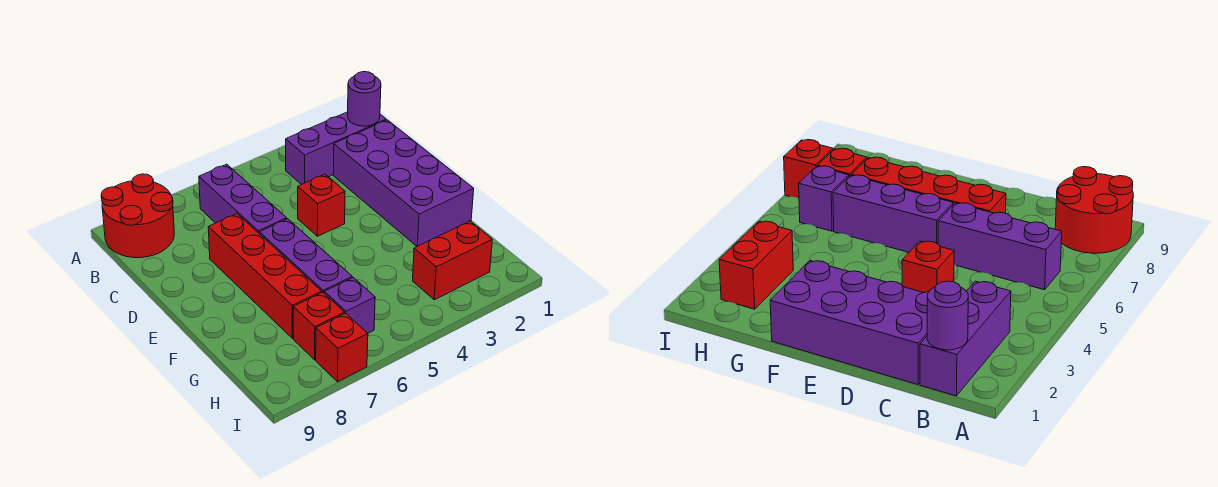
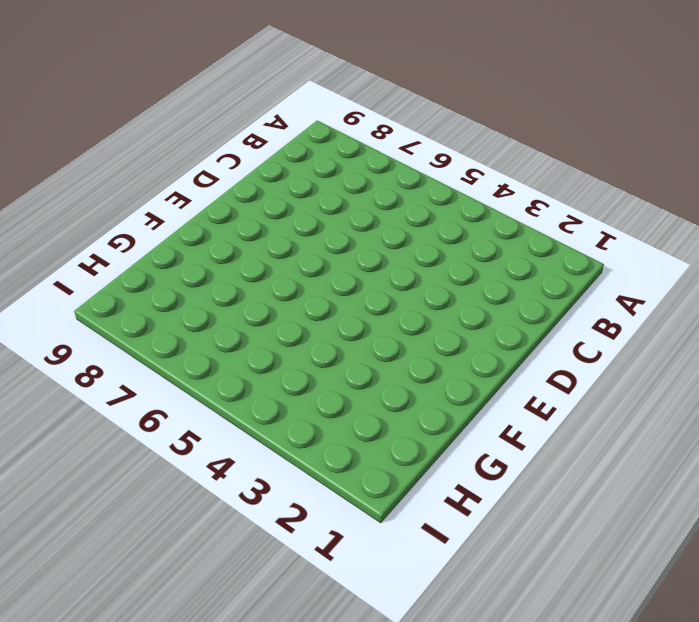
none -> red round brick A8:B9 level 1
none -> purple brick B1:B3 level 1
none -> purple brick B6:D6 level 1

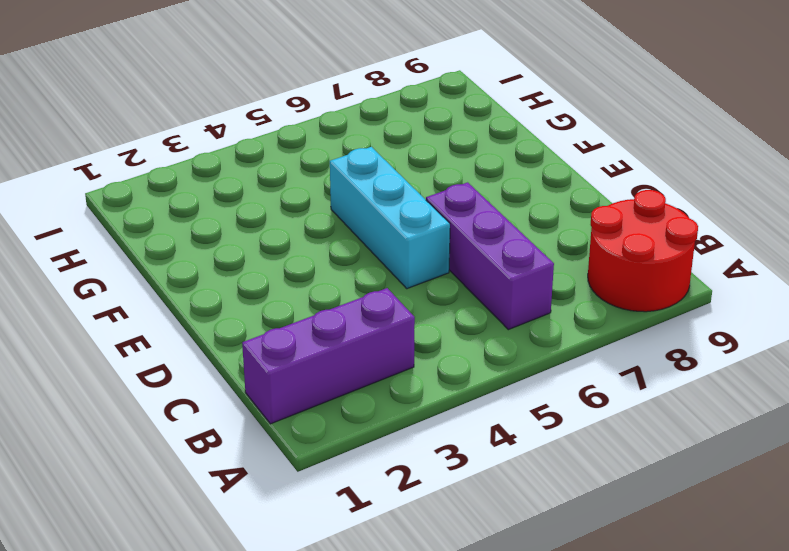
cyan brick D5:F5 level 1 -> none
none -> purple brick C1:F2 level 1
none -> red brick D4 level 1
none -> red brick D7:G7 level 1

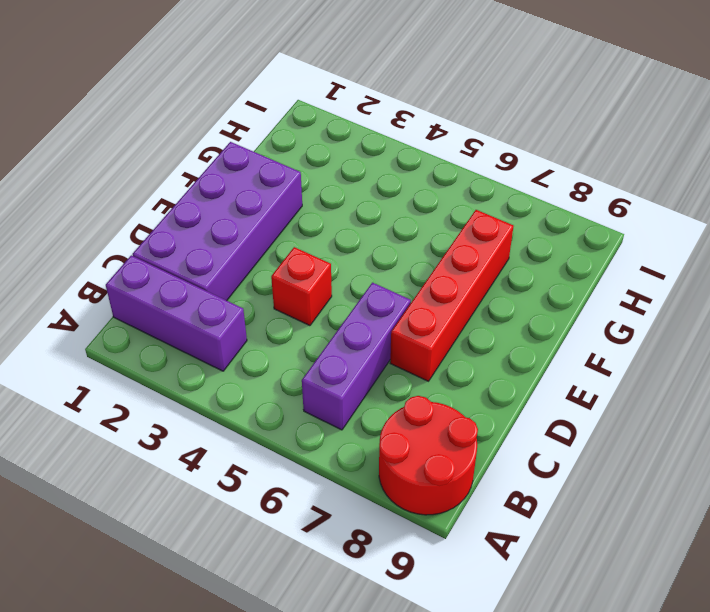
none -> purple brick E6:G6 level 1
none -> red brick H2:H3 level 1
none -> purple brick H6 level 1

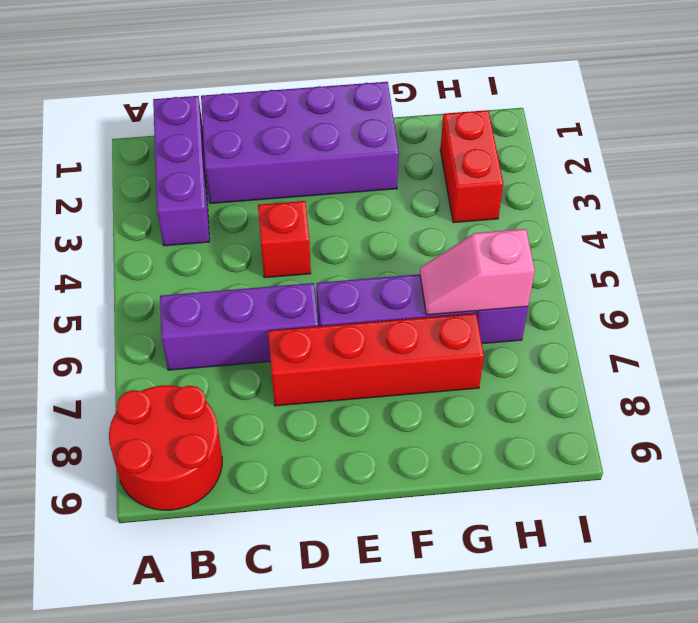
pink slope G6:H6 level 2 top H -> none
none -> red brick H7 level 1
none -> red brick I7 level 1
none -> purple round brick B1 level 2

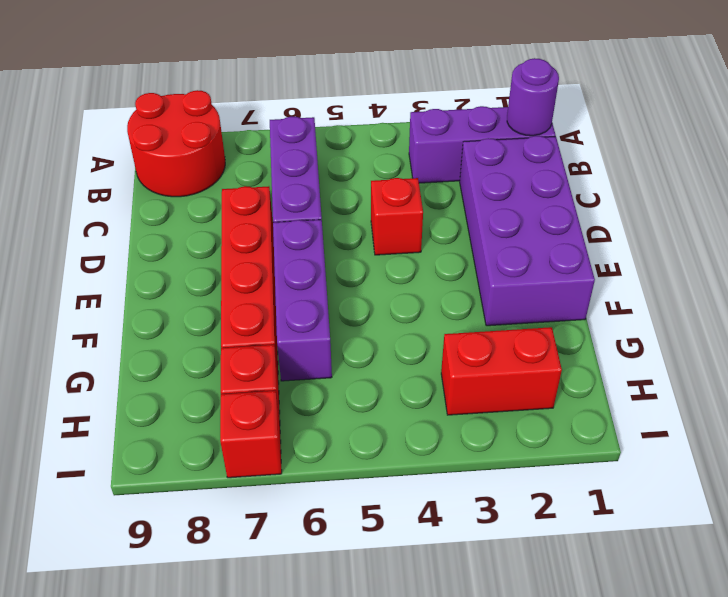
none -> purple brick H6 level 1

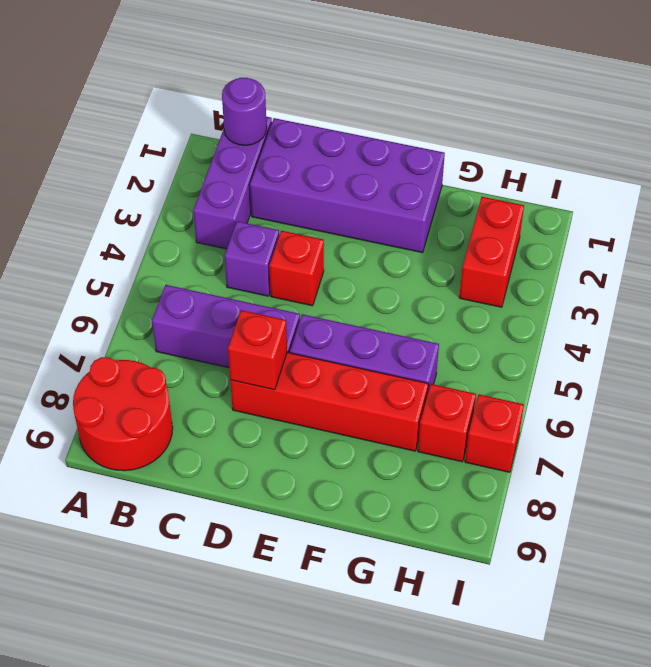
purple brick C4 level 1 -> purple brick H6 level 1
red brick D7 level 2 -> none

